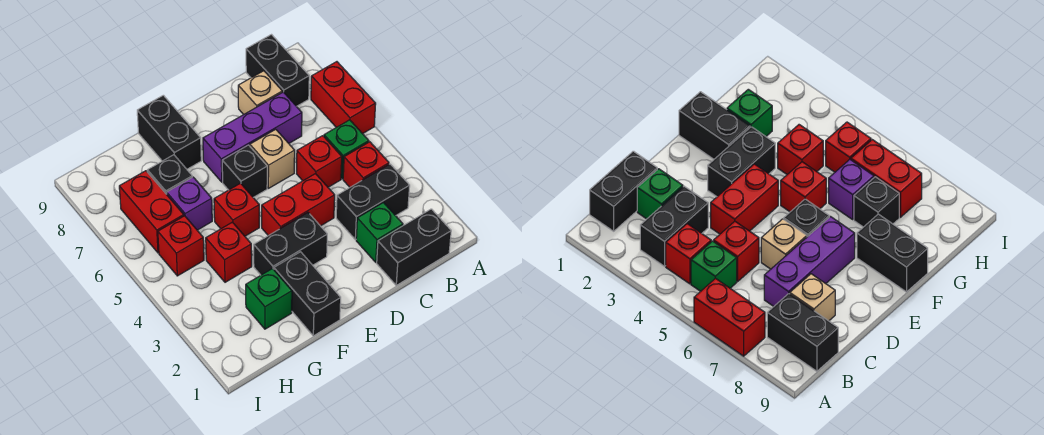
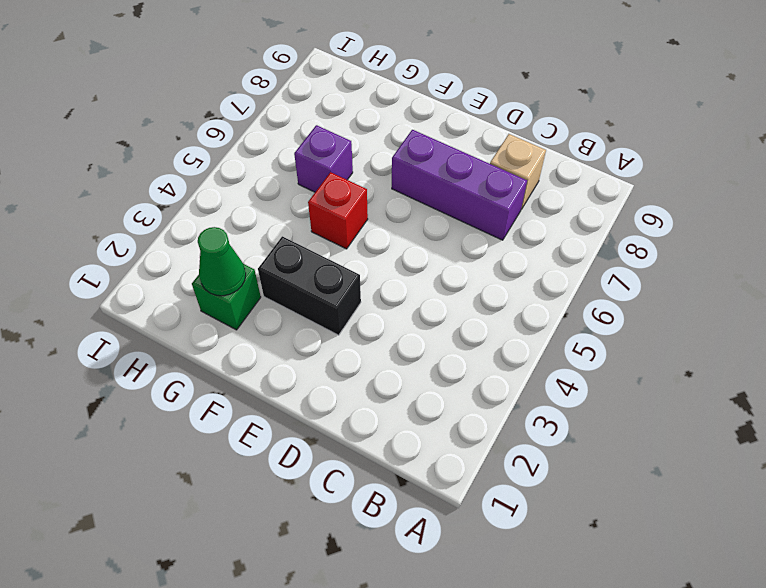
green cone G2 level 2 -> none
none -> red brick A6:A7 level 1
none -> black brick B1:C1 level 1
none -> black brick B3:C3 level 1

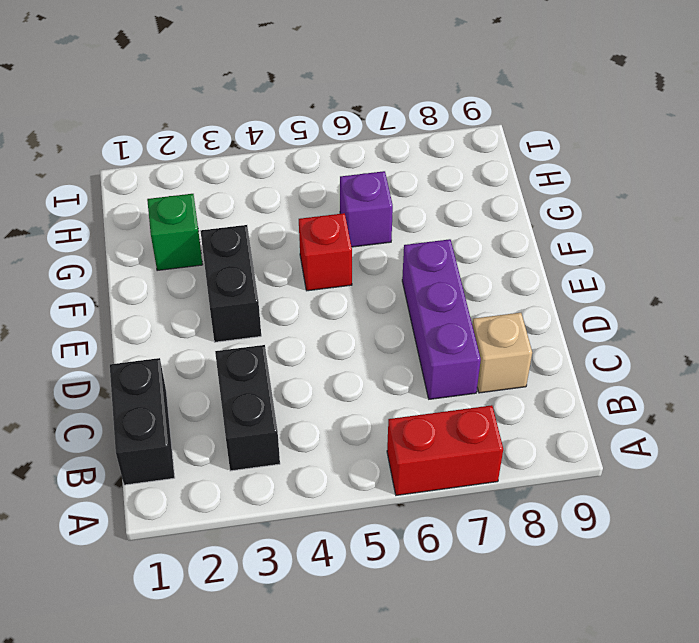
none -> red brick B4 level 1
none -> green brick B5 level 1
none -> black brick B8:B9 level 1

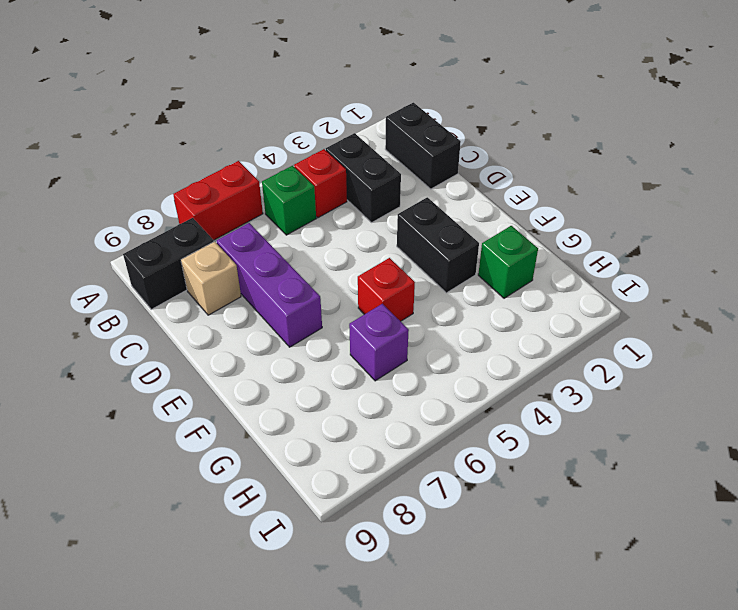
none -> green brick C2 level 1
none -> red brick C5 level 1
none -> red brick D4:E4 level 1

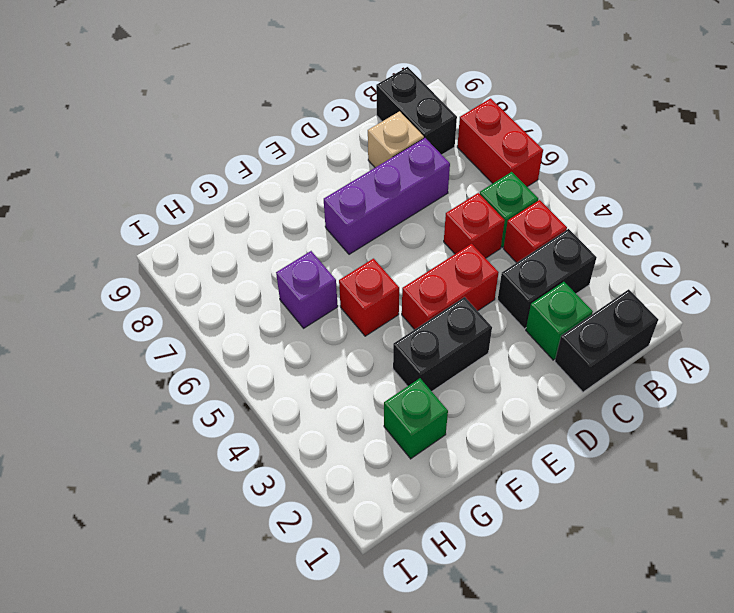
none -> tan brick D6 level 1
none -> black brick E6 level 1
none -> black brick F1:F2 level 1

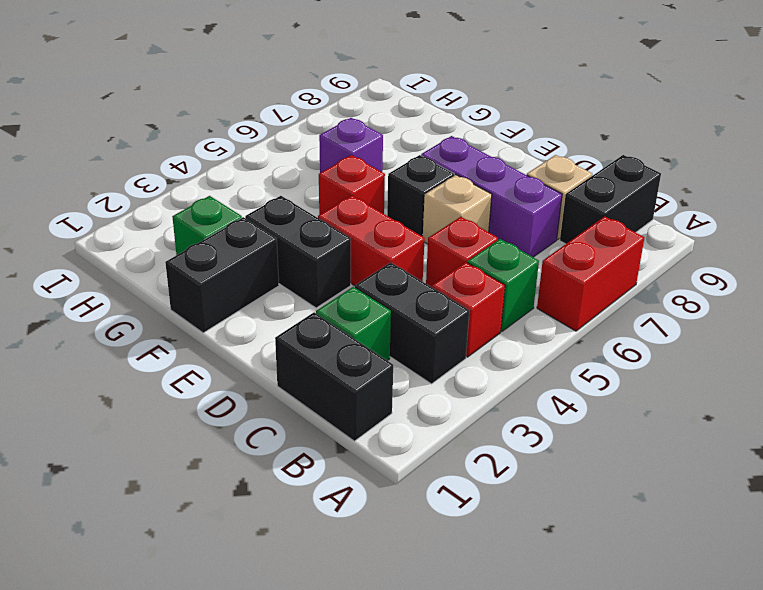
none -> black brick F8:F9 level 1
none -> red brick G4 level 1
none -> black brick G7 level 1

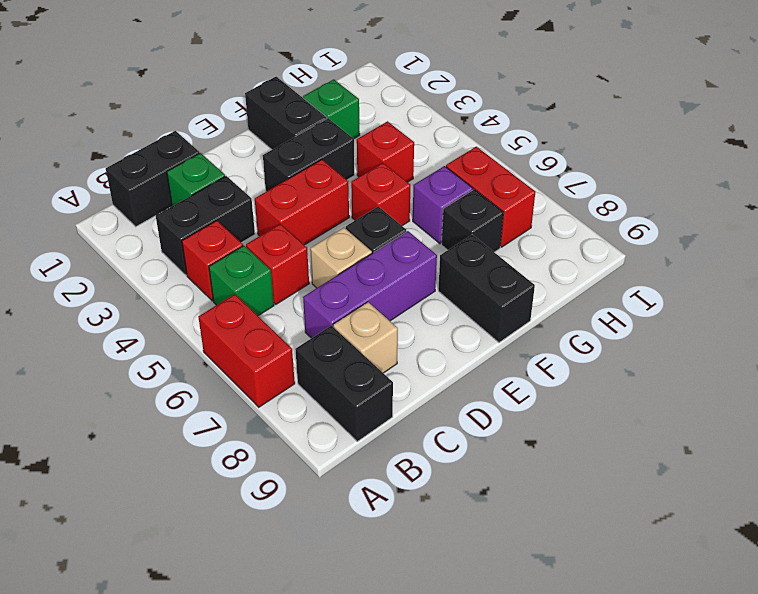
none -> red brick H5 level 1

